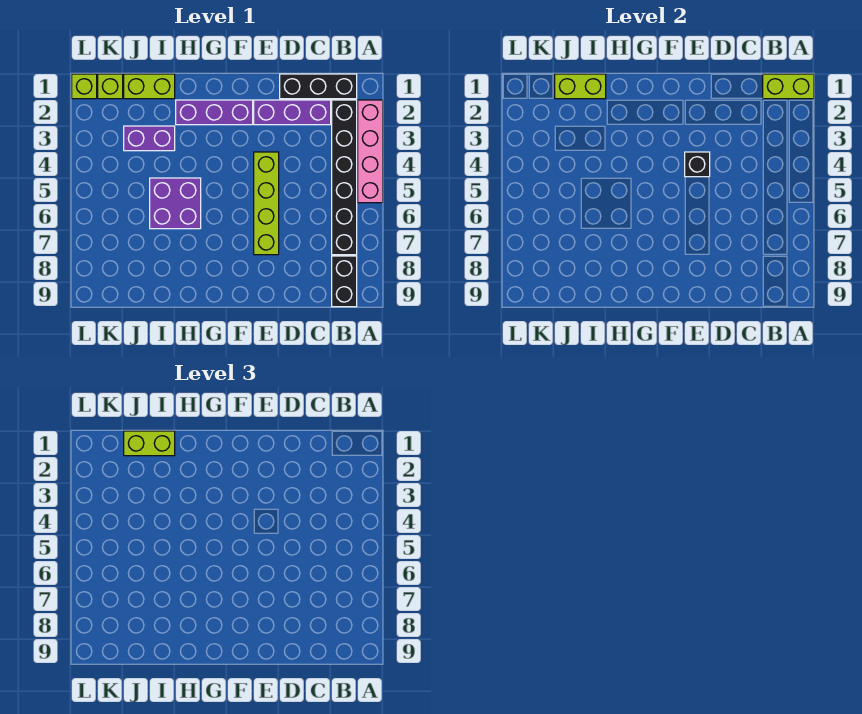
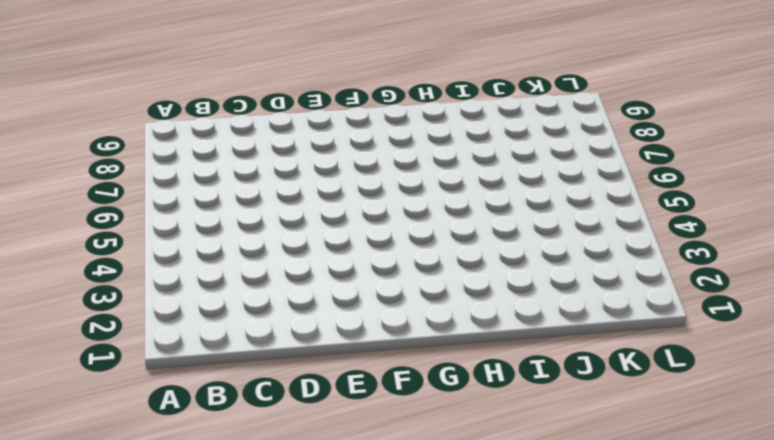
none -> pink brick A2:A5 level 1
none -> black brick B1:D1 level 1
none -> black brick B2:B7 level 1

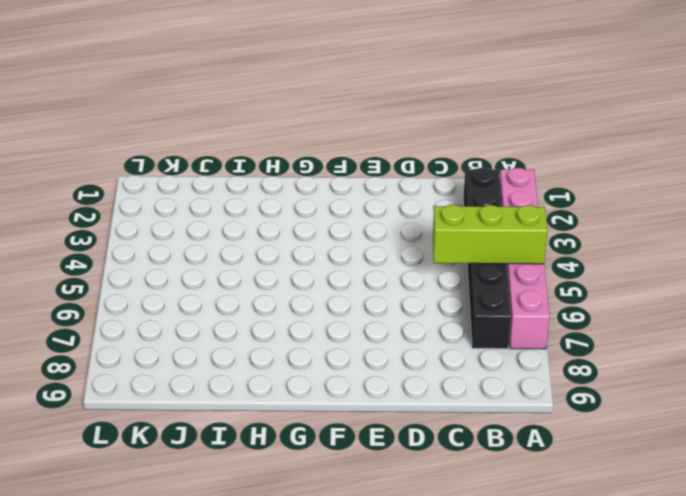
pink brick A2:A7 level 1 -> pink brick A2:A5 level 1
lime brick A5:C5 level 2 -> none
none -> black brick B1:D1 level 1
none -> black brick B8:B9 level 1
none -> purple brick C2:E2 level 1

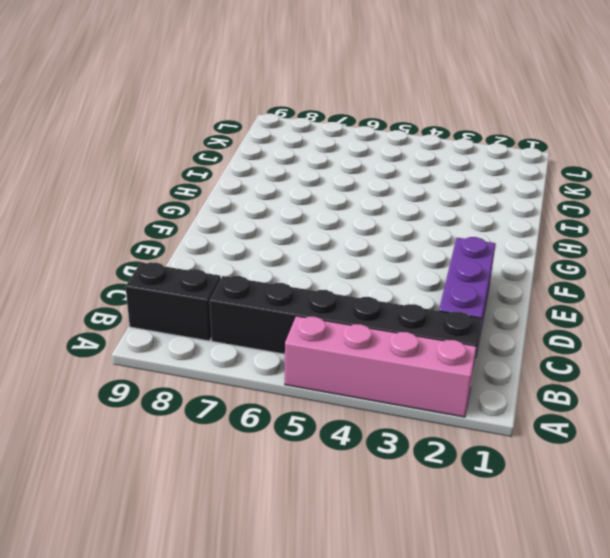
none -> black brick B1:D1 level 1
none -> lime brick E4:E7 level 1
none -> purple brick F2:H2 level 1

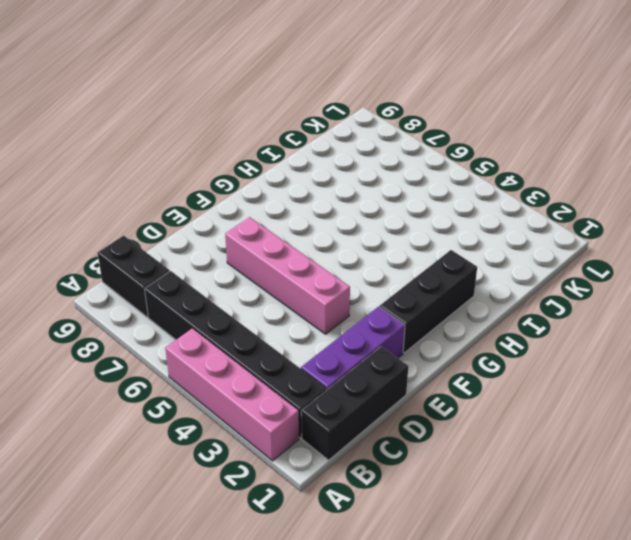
pink brick E4:E7 level 1 -> lime brick E4:E7 level 1
black brick F2:H2 level 1 -> purple brick F2:H2 level 1
none -> purple brick H5:I6 level 1
none -> lime brick I1:J1 level 1
none -> purple brick I3:J3 level 1

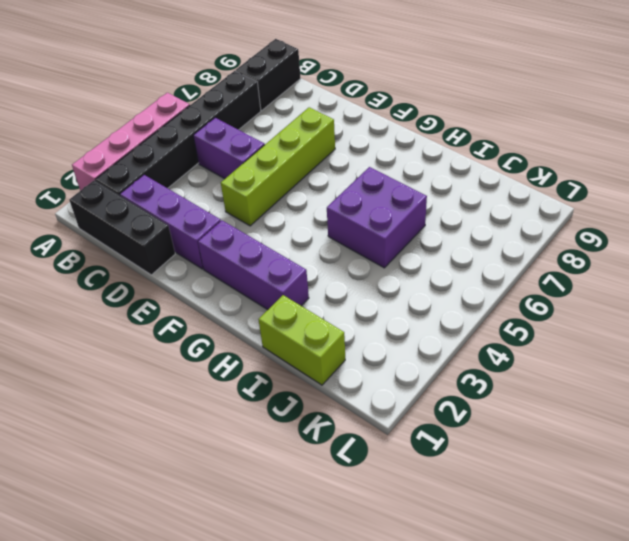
purple brick C5:D5 level 1 -> purple brick I3:J3 level 1
none -> lime brick K1 level 1
none -> lime brick L1 level 1
none -> lime brick A1:B1 level 2

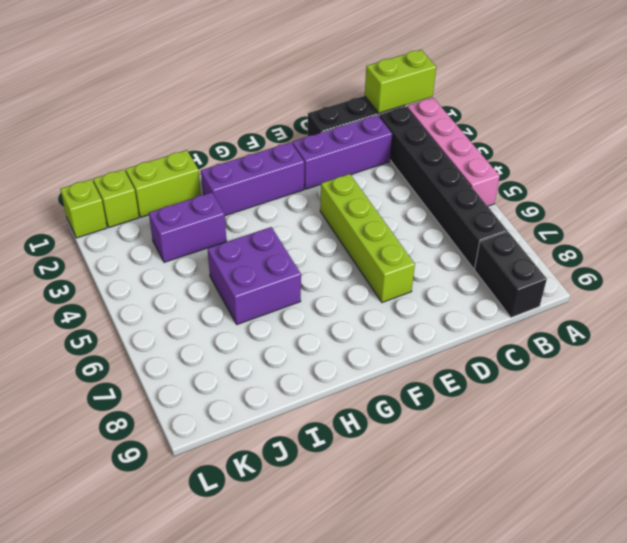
none -> black brick E4 level 2
none -> lime brick I1:J1 level 2
none -> lime brick I1:J1 level 3

